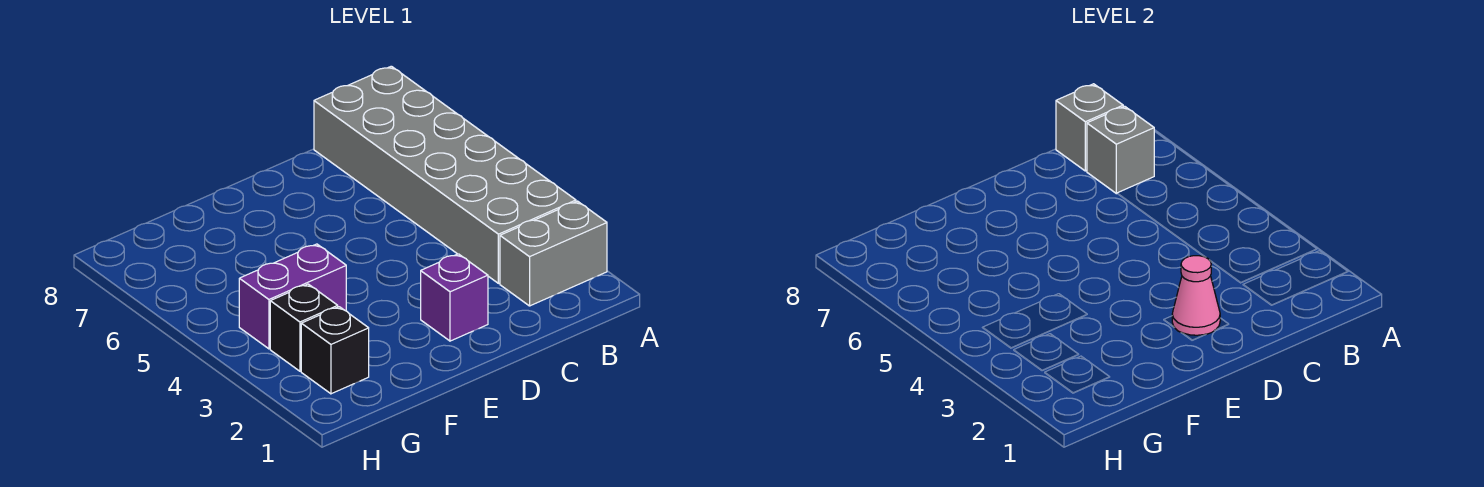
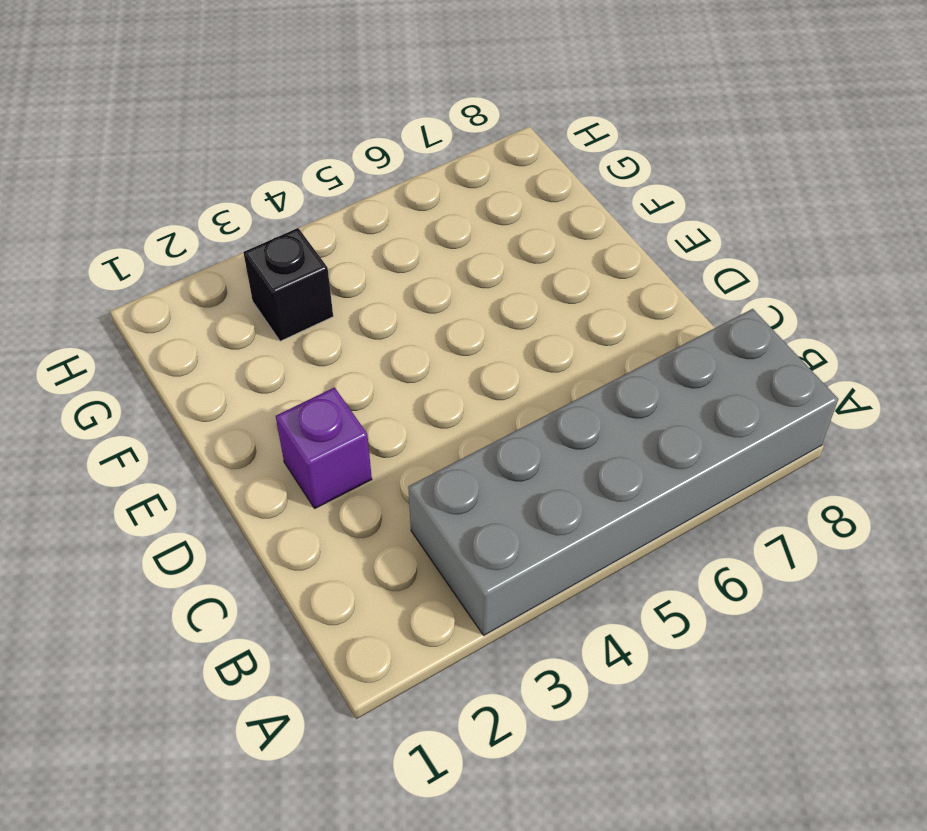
none -> grey brick A2:B2 level 1
none -> purple brick F4:G4 level 1

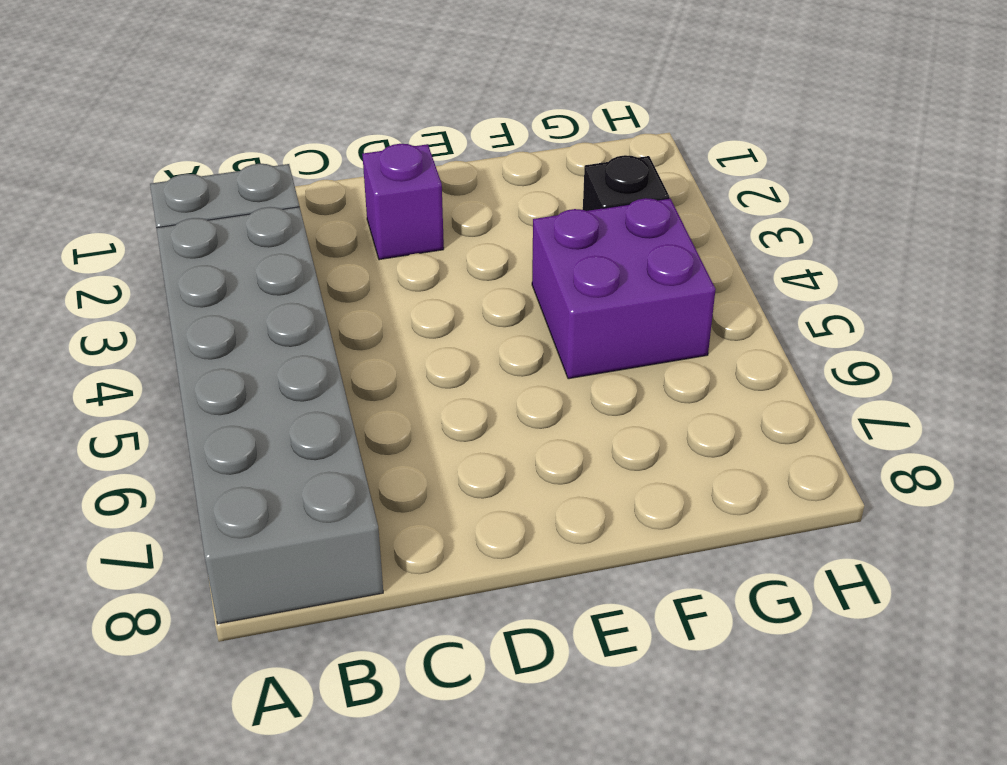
purple brick F4:G5 level 1 -> purple brick F4:G4 level 1
none -> black brick G2 level 1
none -> grey brick B7 level 2

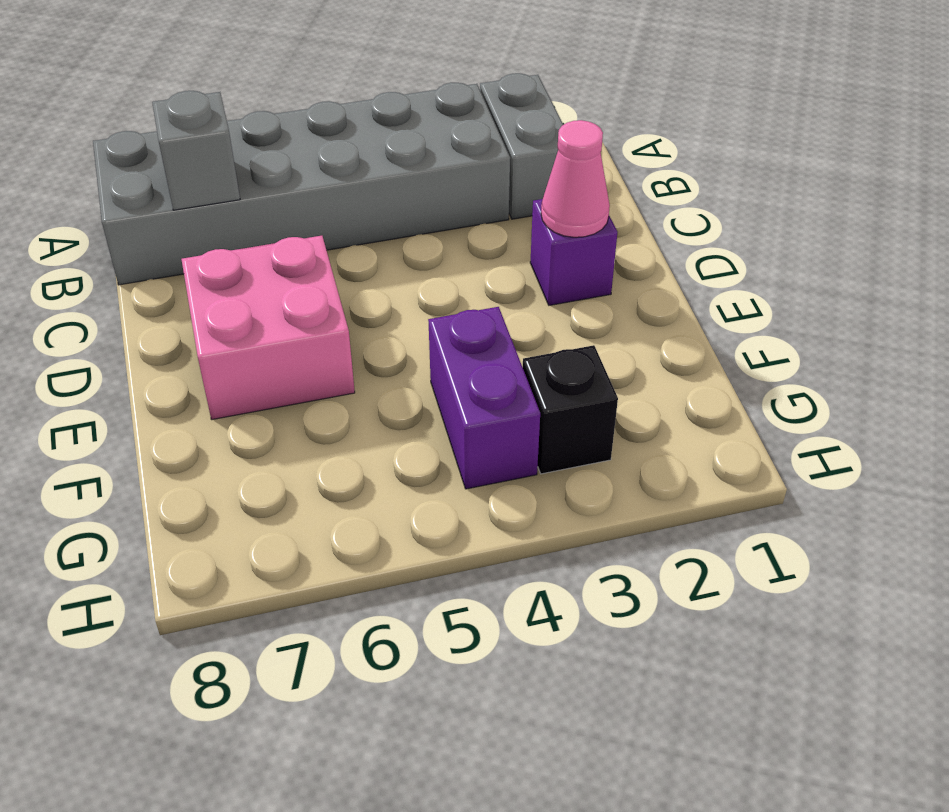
pink brick D6:E7 level 1 -> none
none -> black brick G2 level 1
none -> grey brick B8 level 2

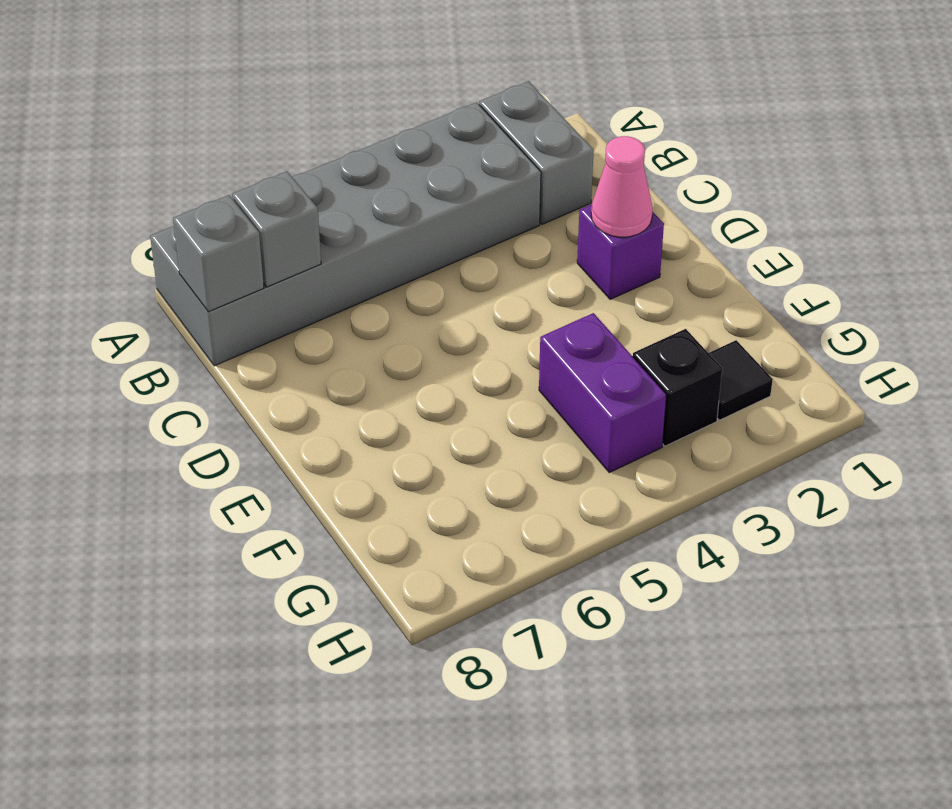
black tile G2 level 1 -> black brick G2 level 1

